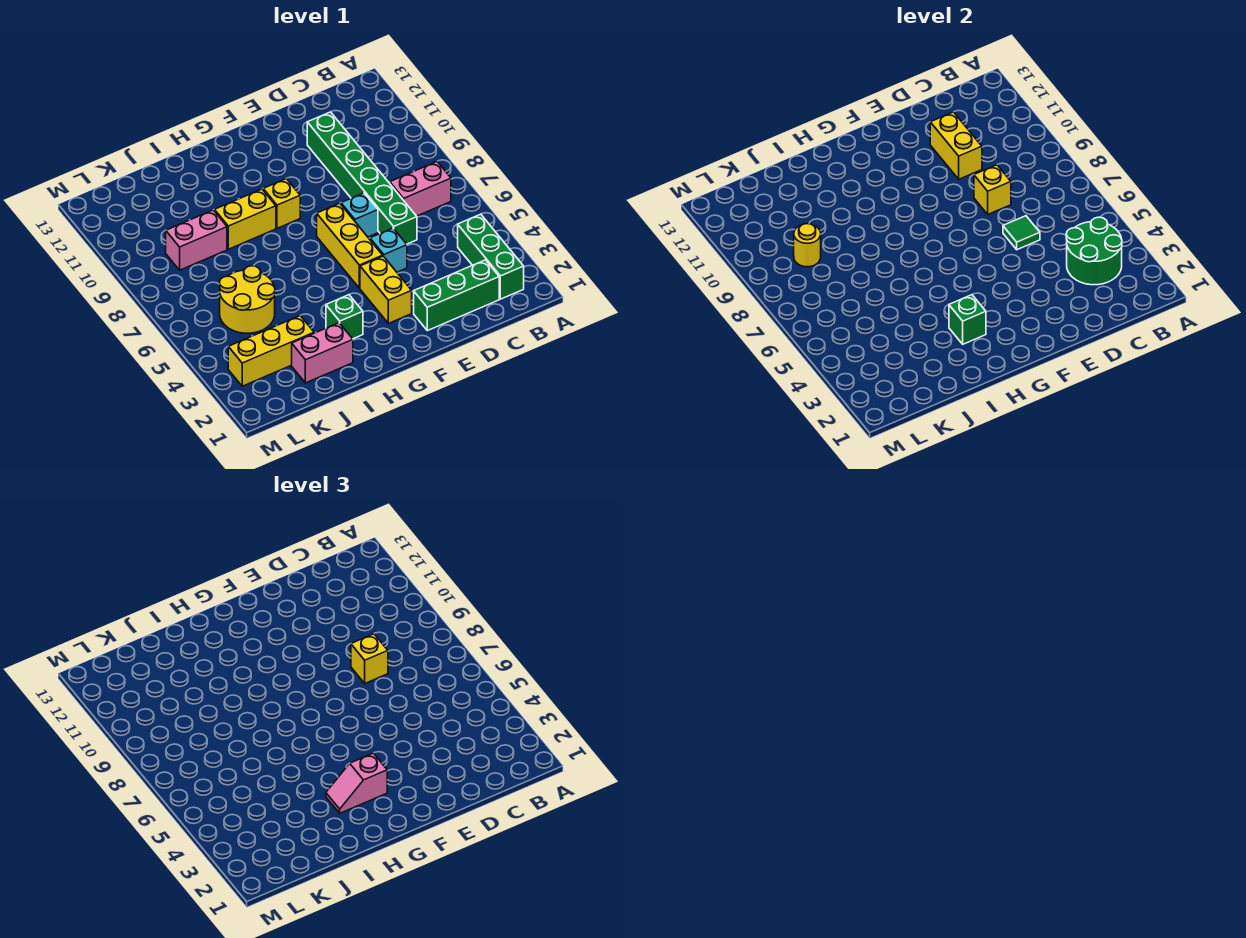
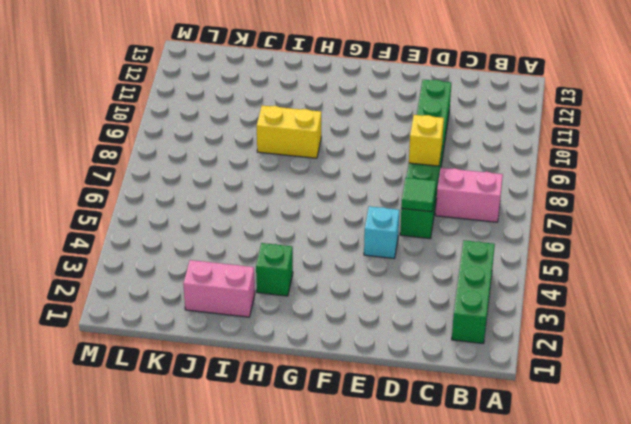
none -> green brick C2:E2 level 1
none -> cyan brick E7 level 1
none -> yellow brick F3:F4 level 1

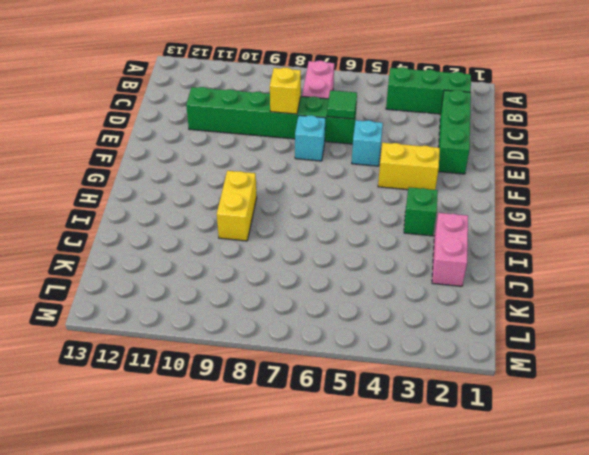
none -> yellow brick F5:F7 level 1
none -> yellow brick G9 level 1
none -> yellow brick J3:L3 level 1

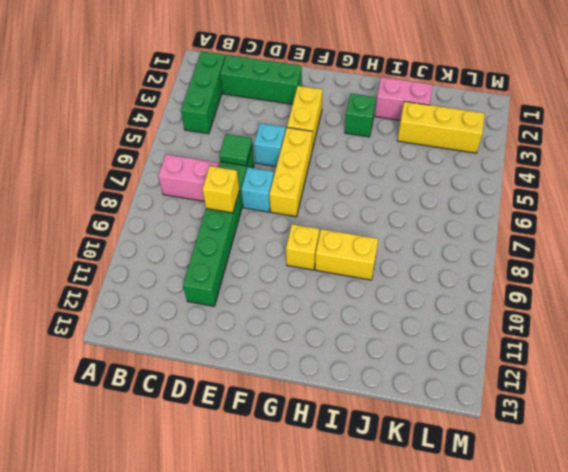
none -> yellow round brick J5:K6 level 1
none -> pink brick J9:K9 level 1
none -> green round brick B3:C4 level 2

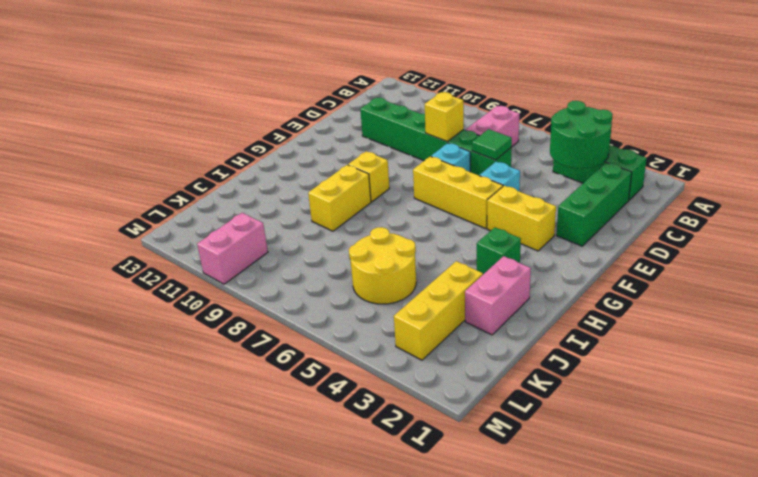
pink brick L10:M10 level 1 -> pink brick J9:K9 level 1
none -> yellow brick D10:D11 level 2
none -> green brick H3 level 2
none -> yellow round brick K9 level 2

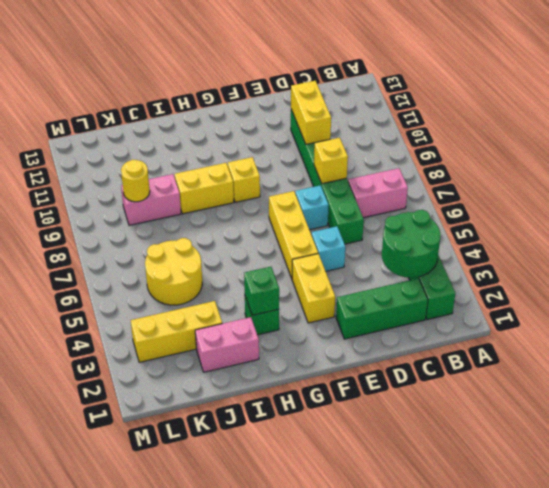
none -> green tile D6 level 2
none -> yellow brick D8 level 3
none -> pink slope G3:H3 level 3 top G

